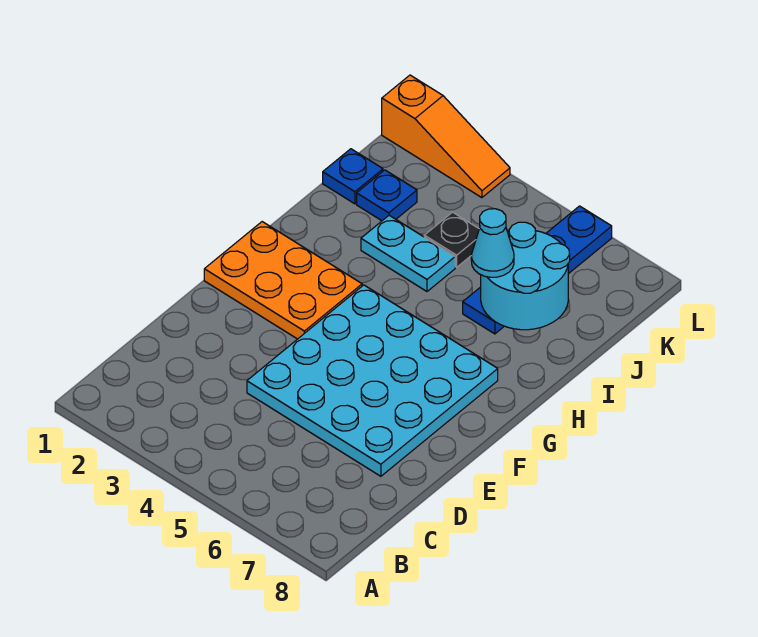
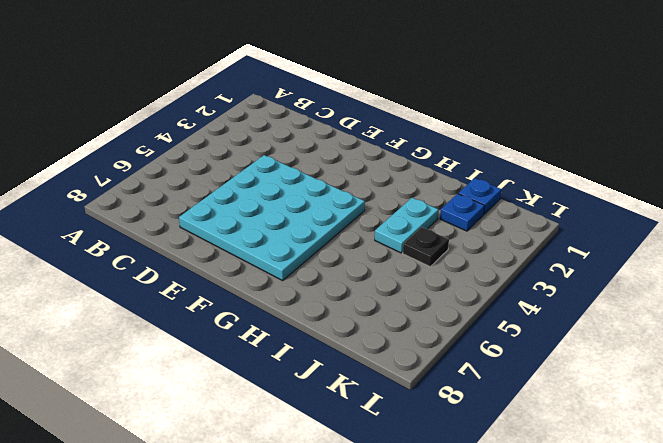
none -> orange plate F1:G3 level 1
none -> blue plate I6:L6 level 1

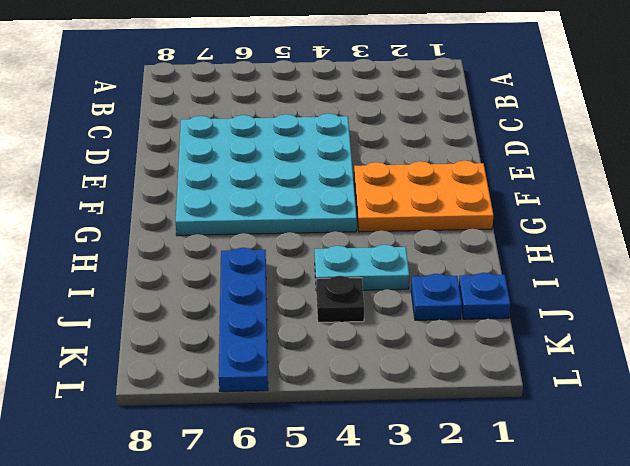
none -> orange slope L1:L3 level 1 top 1
none -> cyan round brick I6:J7 level 2

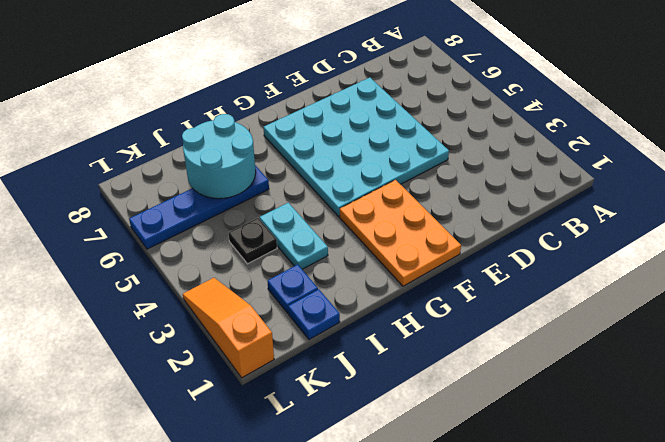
none -> cyan cone I6 level 3

